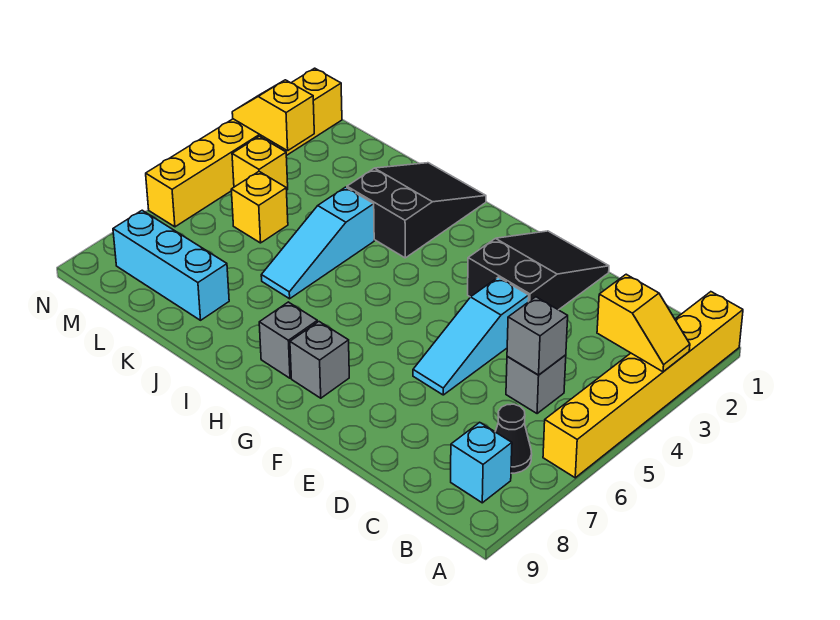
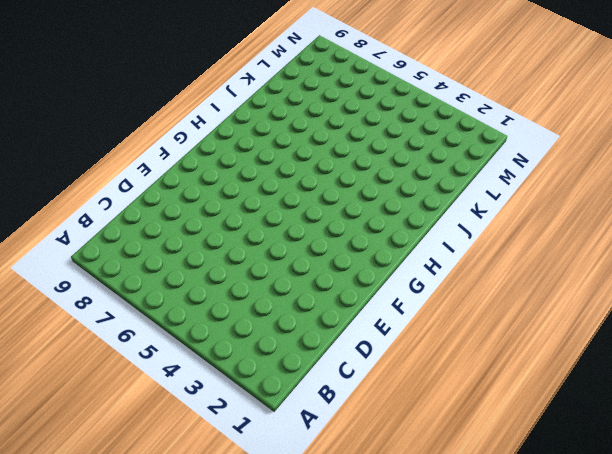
none -> yellow brick A1:A6 level 1
none -> black cone B7 level 1
none -> cyan brick B8 level 1

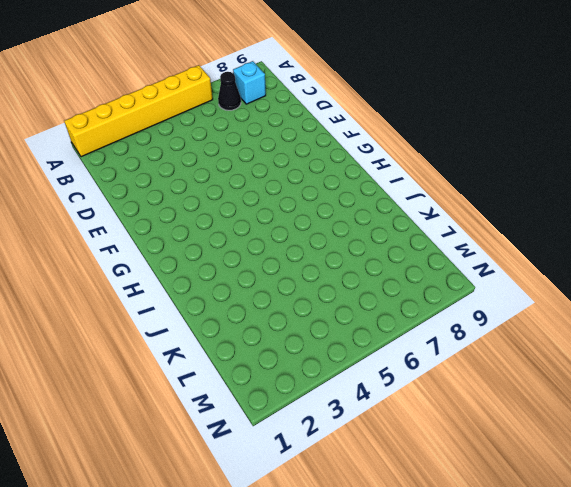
none -> grey brick C5 level 1
none -> black slope E1:F3 level 1 top 3
none -> cyan slope E4:E6 level 1 top 4

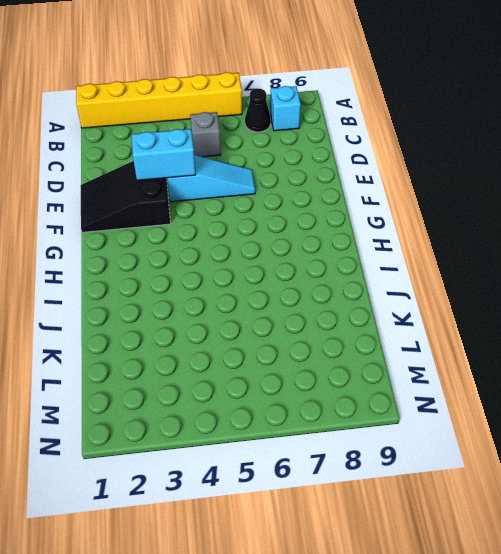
cyan brick E3:E4 level 2 -> none
none -> grey brick G8 level 1
none -> grey brick H8 level 1
none -> black slope I1:J3 level 1 top 3

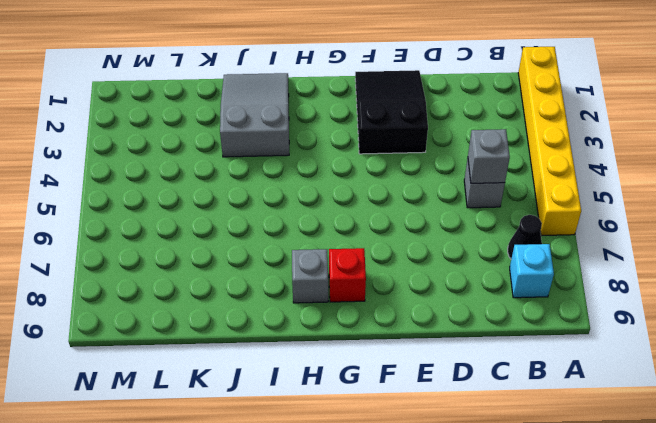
red brick G8 level 1 -> grey brick G8 level 1
grey slope I1:J3 level 1 top 3 -> black slope I1:J3 level 1 top 3
none -> cyan slope E4:E6 level 1 top 4
none -> cyan slope J4:J6 level 1 top 4
none -> cyan brick K8:M8 level 1

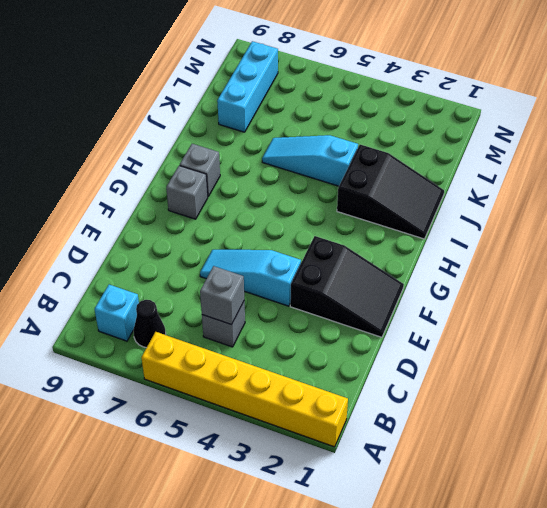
none -> yellow brick L5 level 1
none -> yellow brick M4 level 1
none -> yellow brick N1:N6 level 1

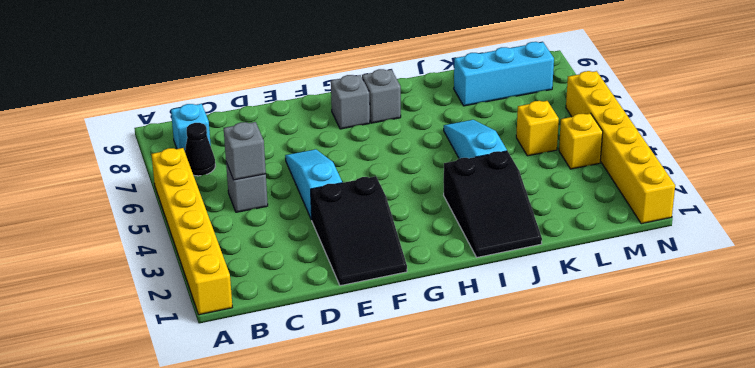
none -> yellow slope A3:B3 level 2 top B
none -> yellow slope M3:N3 level 2 top M

